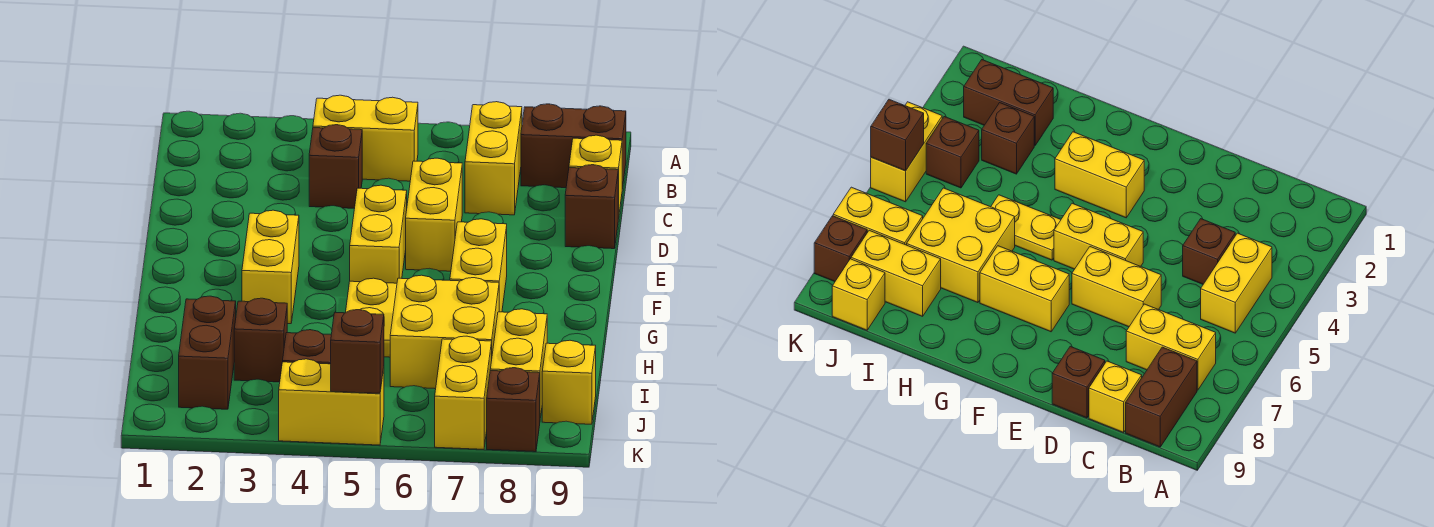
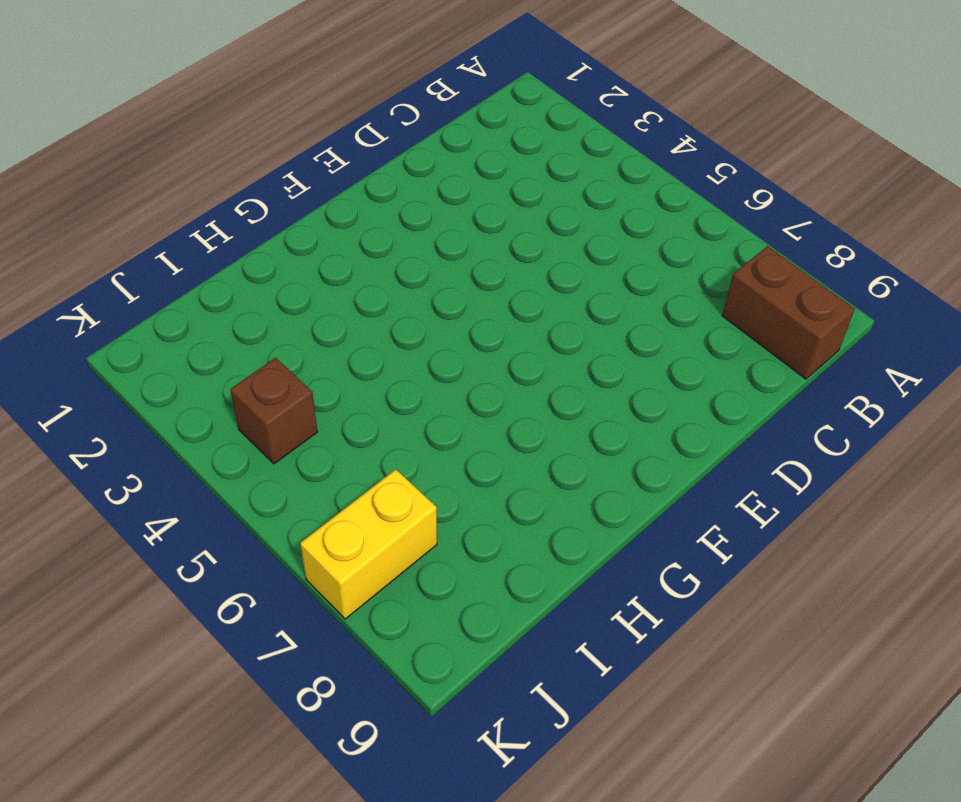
none -> yellow brick B4:B5 level 1
none -> yellow brick B7:C7 level 1
none -> brown brick C4 level 1

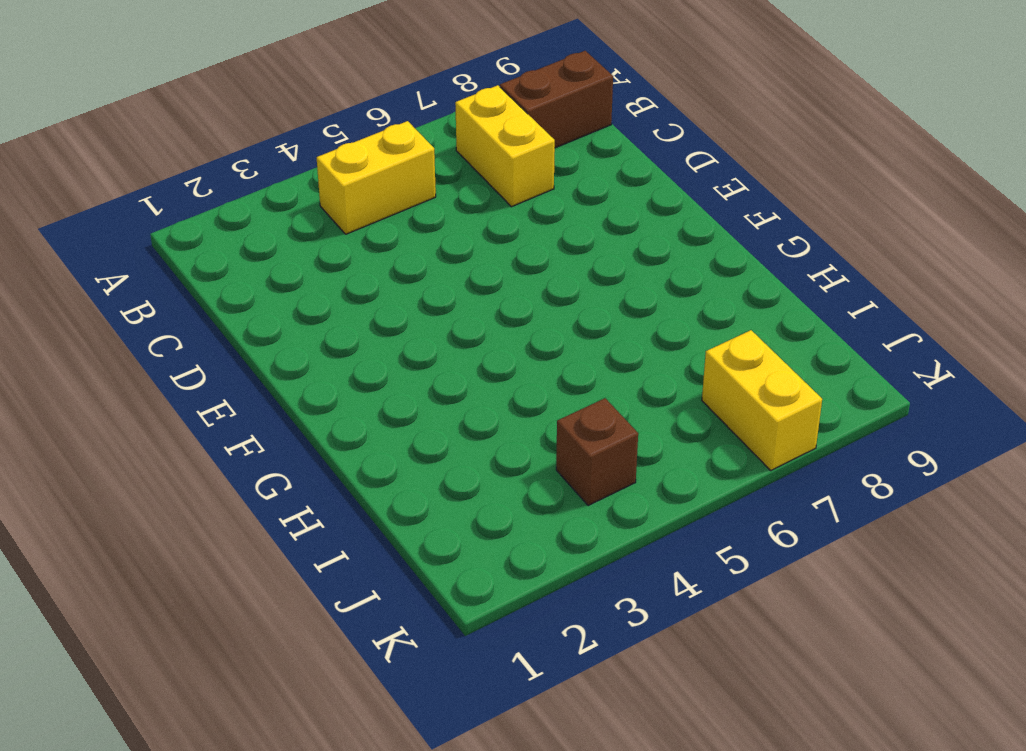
none -> brown brick C4 level 1
none -> yellow brick C9 level 1
none -> yellow brick D6:E6 level 1

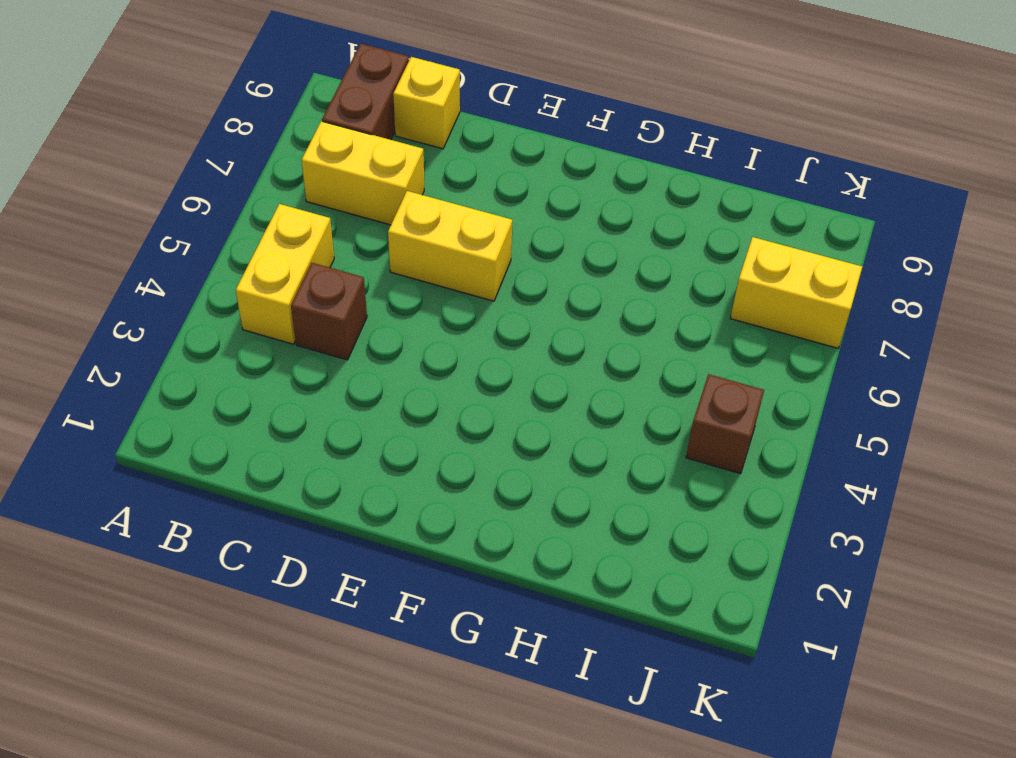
none -> brown brick D9 level 1
none -> yellow brick E5:F5 level 1
none -> yellow brick F3:G3 level 1

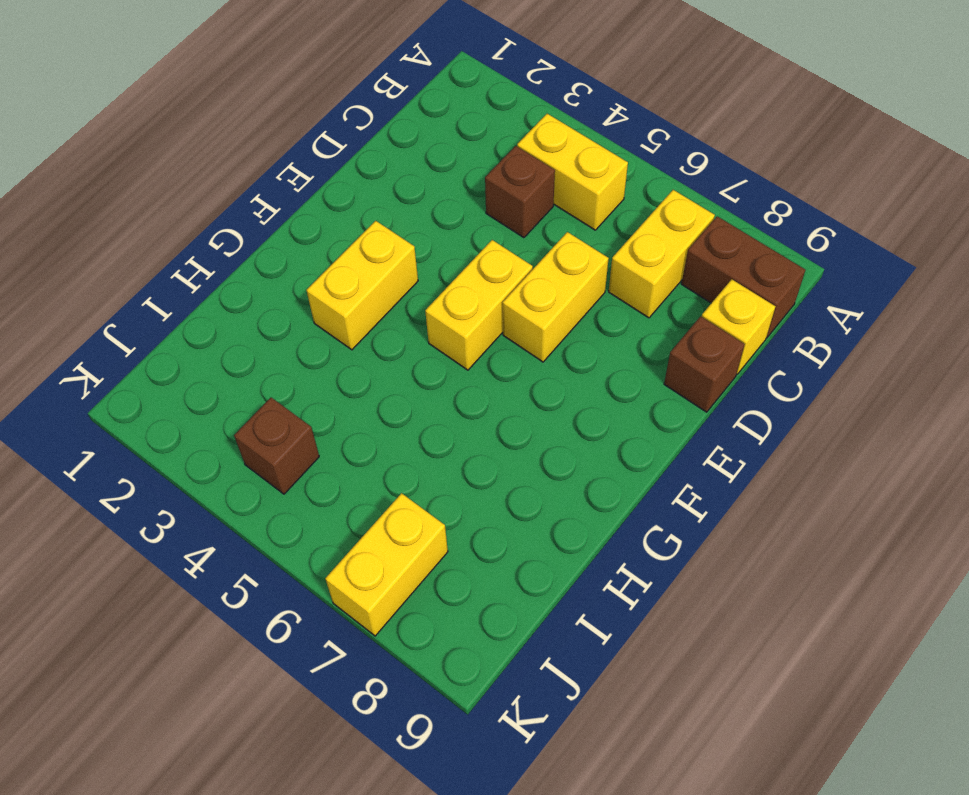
none -> yellow brick F7:G7 level 1
none -> yellow plate G5:H5 level 1
none -> yellow brick H6:I7 level 1

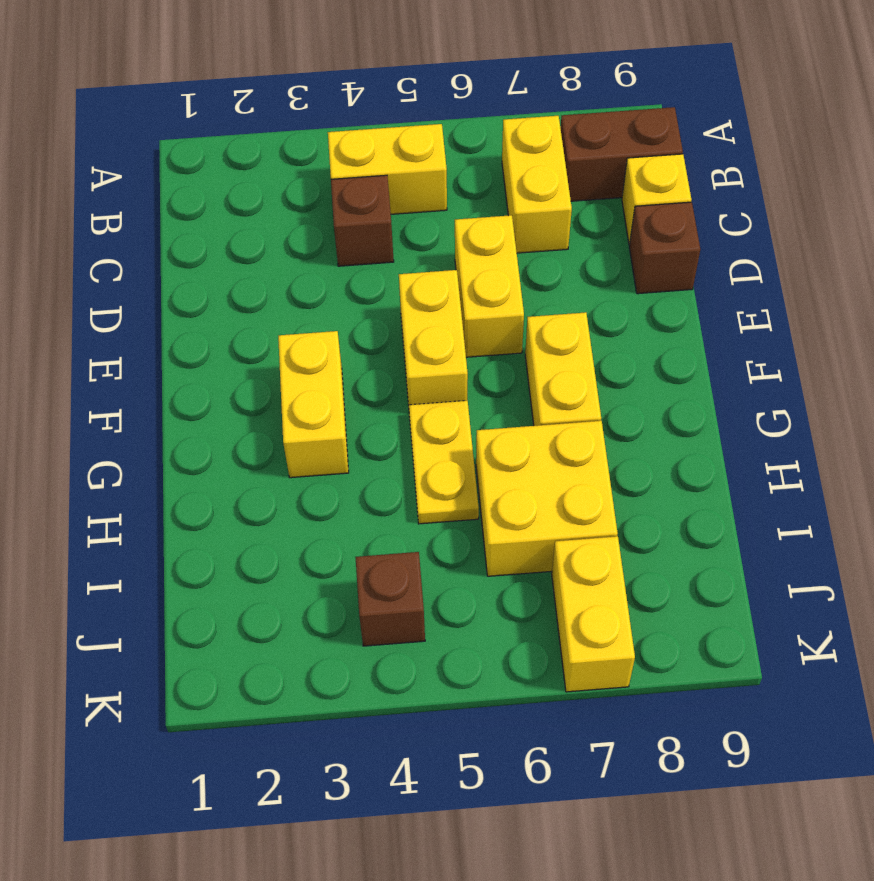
none -> brown brick I2:J2 level 1
none -> brown brick I3 level 1
none -> yellow brick I8:J8 level 1

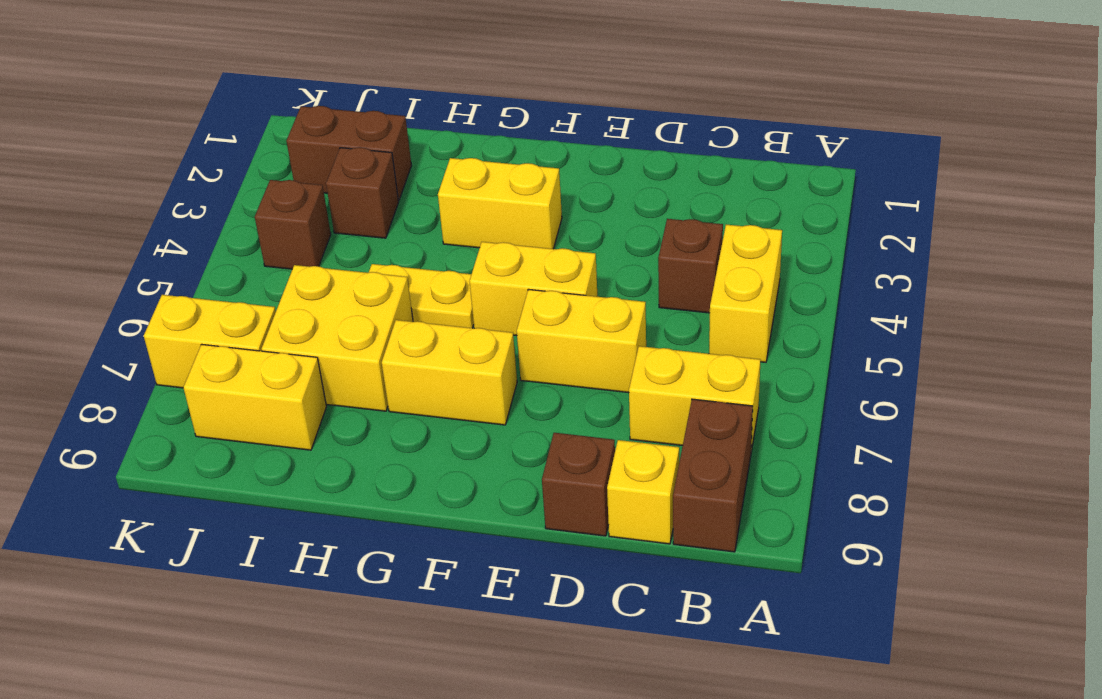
none -> yellow brick J9 level 1
none -> yellow brick K4:K5 level 1
none -> brown brick K8 level 1

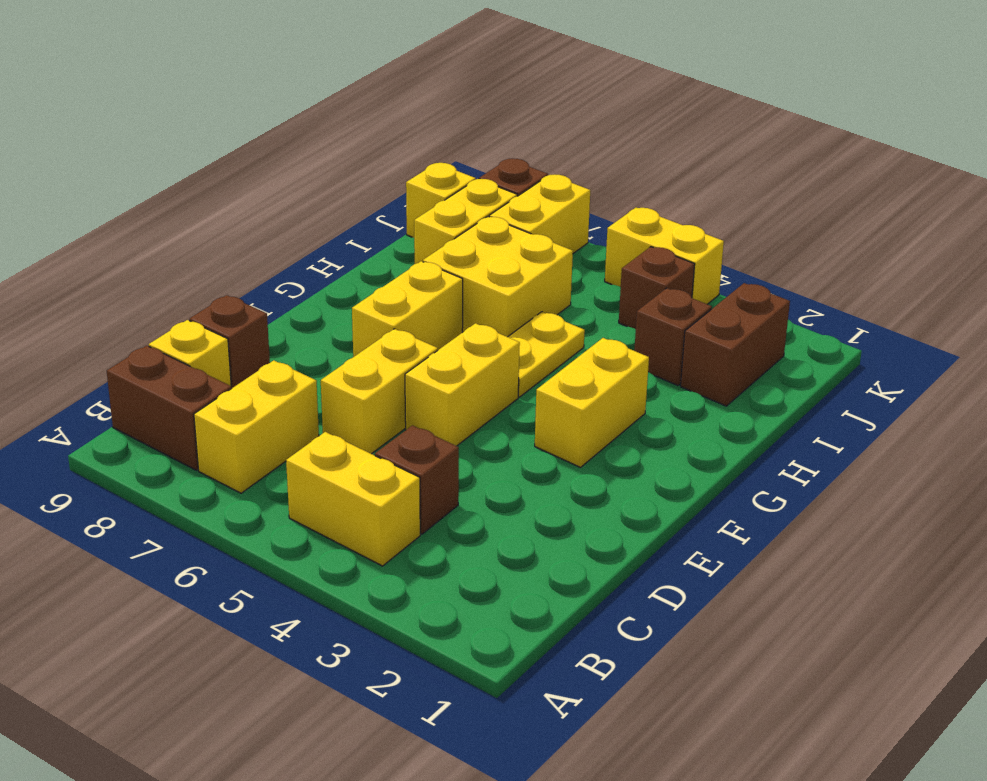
none -> brown brick K5 level 2

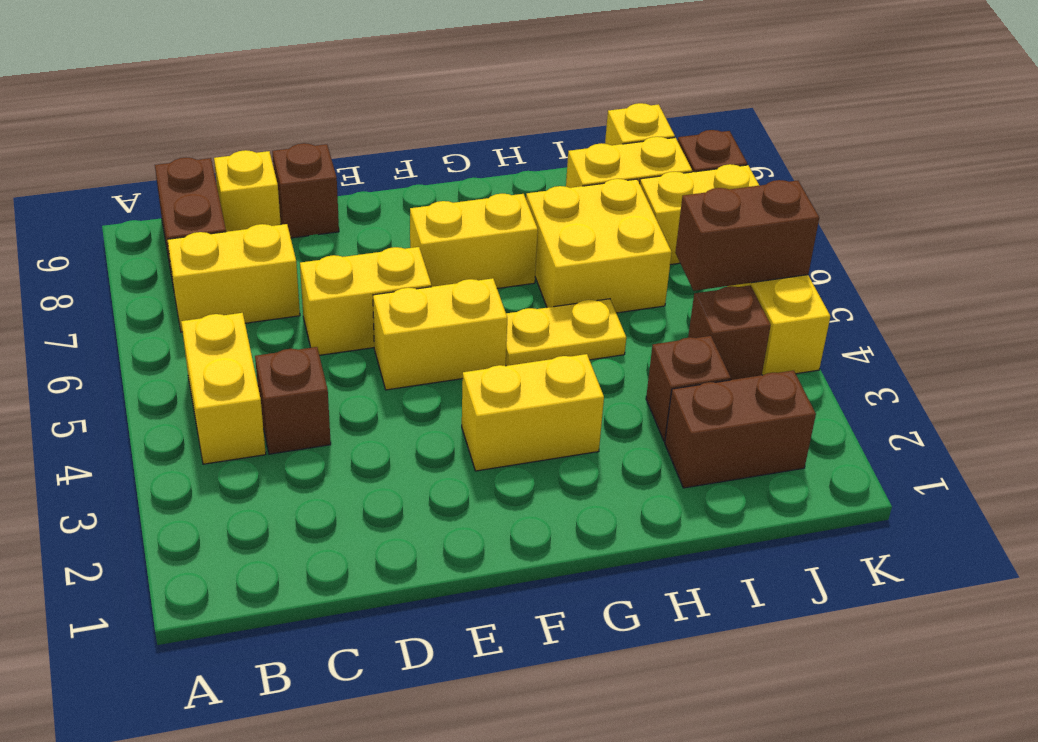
brown brick J5:K5 level 2 -> brown brick K5 level 2

